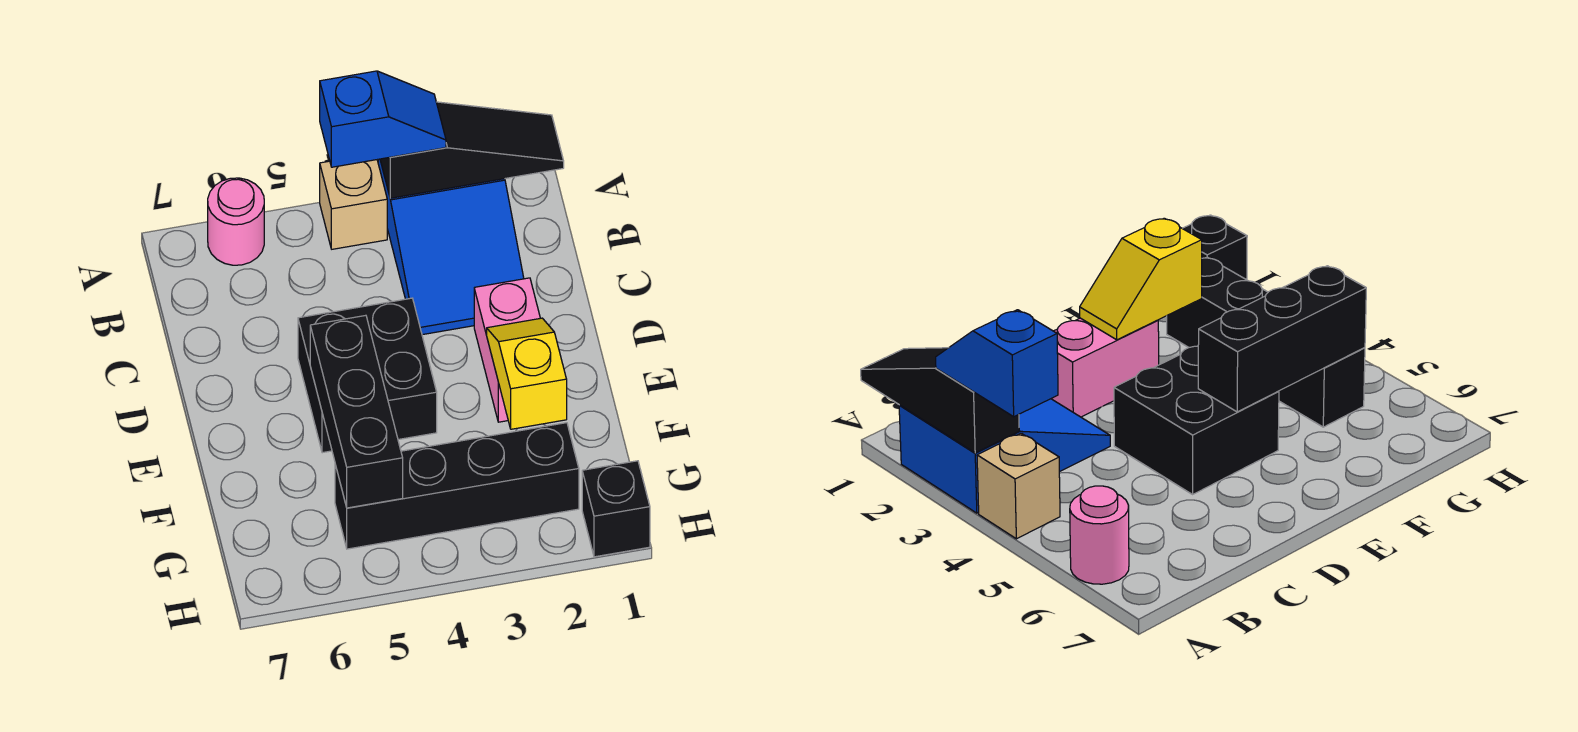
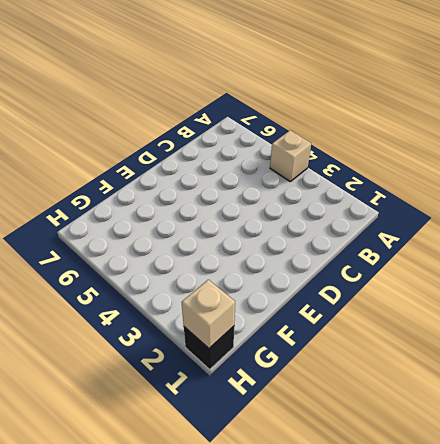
tan brick H1 level 2 -> none
none -> blue slope A2:C3 level 1 top A
none -> pink round brick A6 level 1

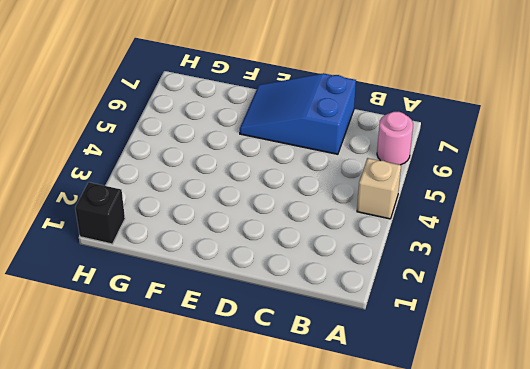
blue slope C6:E7 level 1 top C -> blue slope A2:C3 level 1 top A
none -> pink brick D2:E2 level 1
none -> black brick D4:E5 level 1

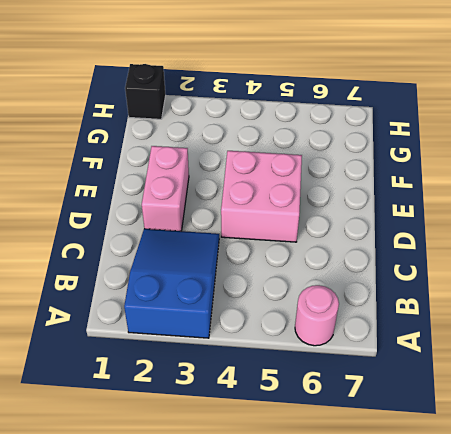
pink brick D4:E5 level 1 -> black brick D4:E5 level 1
none -> tan brick A4 level 1
none -> black brick G2:G5 level 1

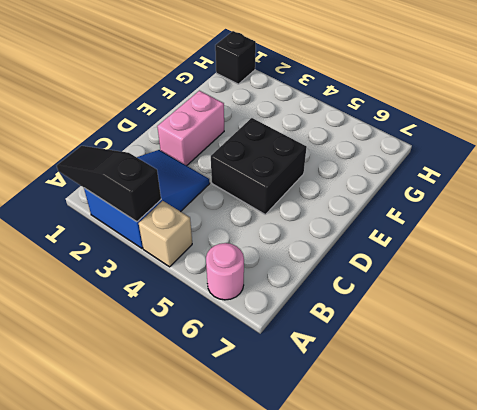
none -> black brick G2:G5 level 1
none -> yellow slope E2:F2 level 2 top F

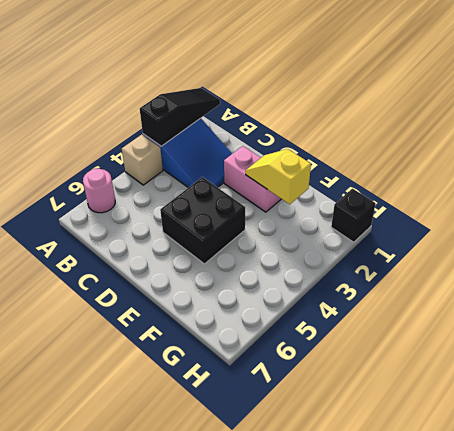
none -> black brick G2:G5 level 1
none -> black brick E5:G5 level 2

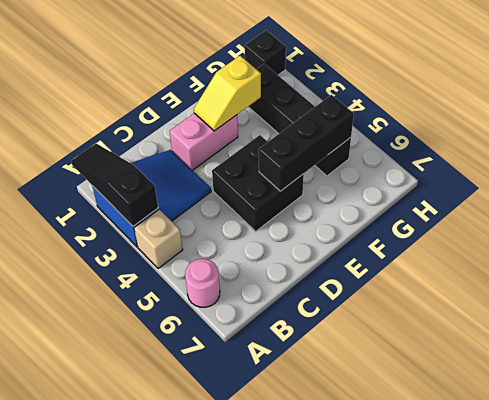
none -> blue slope A3:A4 level 3 top 4

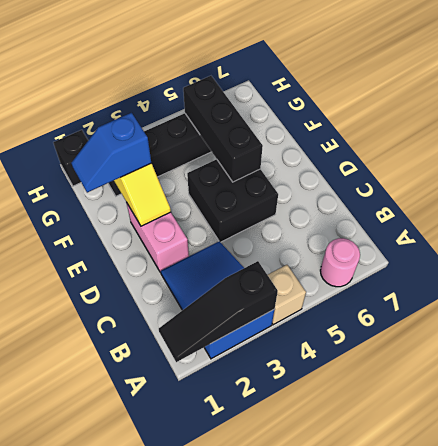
blue slope F1:F2 level 3 top 2 -> blue slope A3:A4 level 3 top 4

